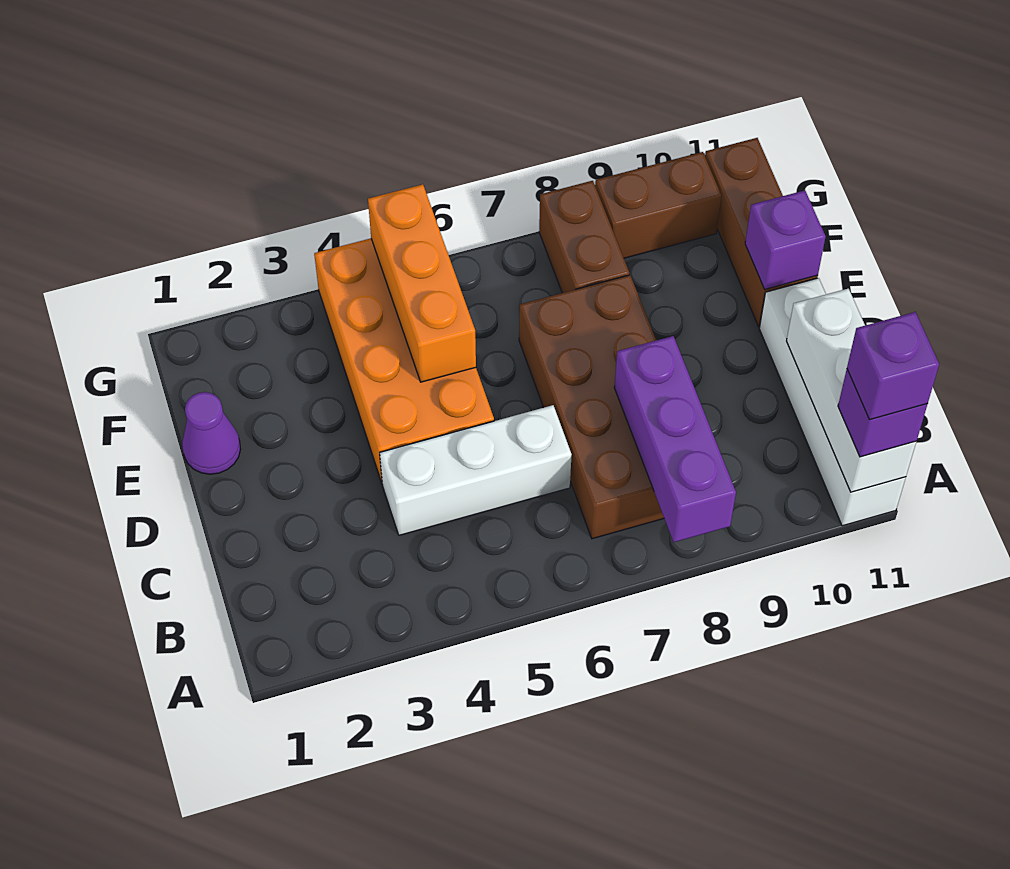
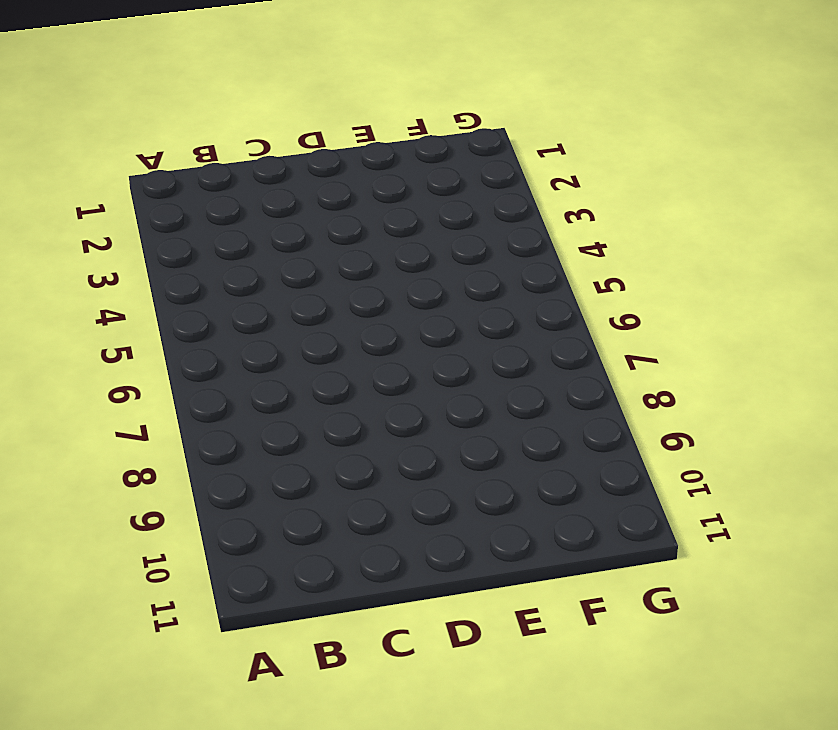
none -> white brick A11:D11 level 1
none -> brown brick B7:E8 level 1
none -> white brick C4:C6 level 1

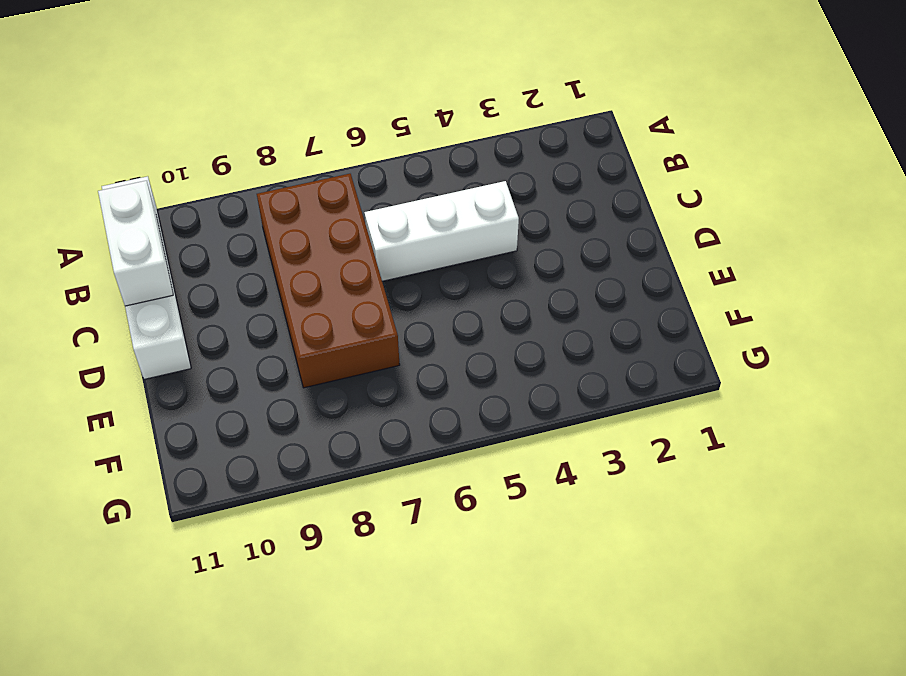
white brick B11:C11 level 2 -> white brick A11:C11 level 2
none -> orange brick D4:G5 level 1
none -> purple cone E1 level 1
none -> brown brick E11:G11 level 1

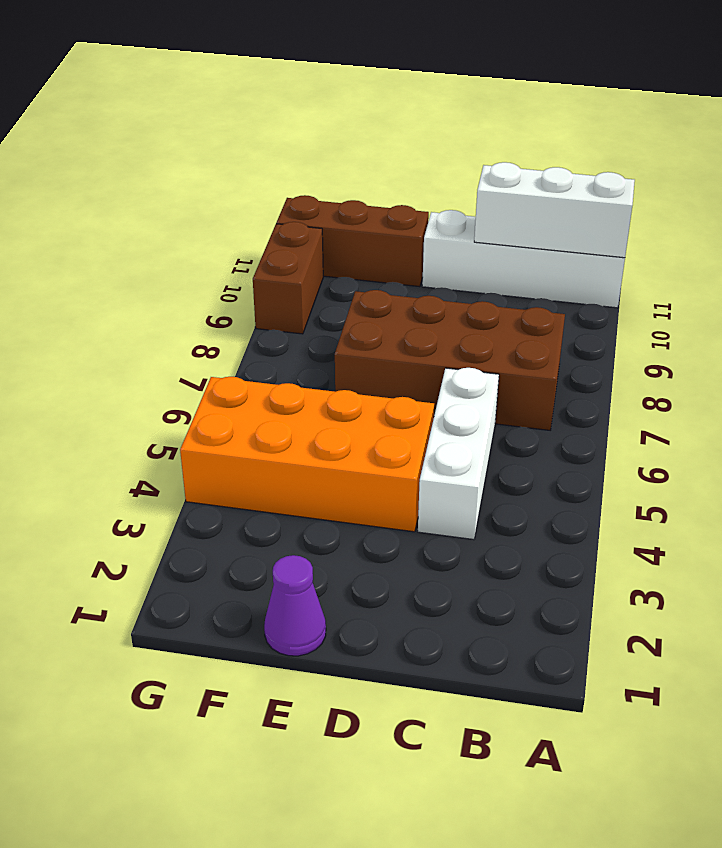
none -> brown brick F8:G8 level 1
none -> purple brick A8:C8 level 2
none -> orange brick E5:G5 level 2

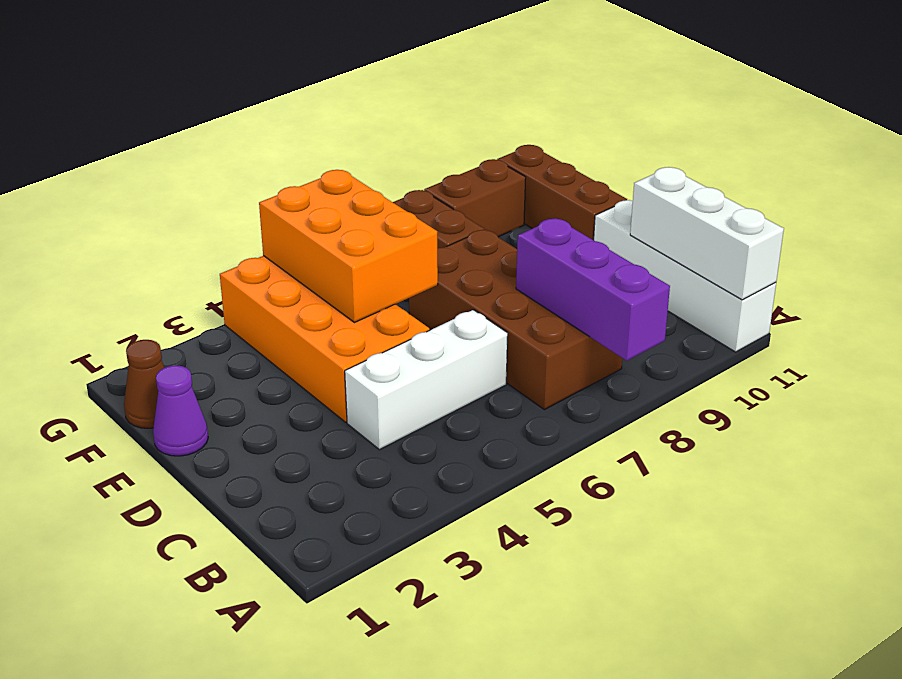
orange brick E5:G6 level 2 -> orange brick E5:G5 level 2
brown cone F1 level 1 -> none
none -> purple brick E11 level 2
none -> purple brick A11 level 3
none -> purple brick A11 level 4

